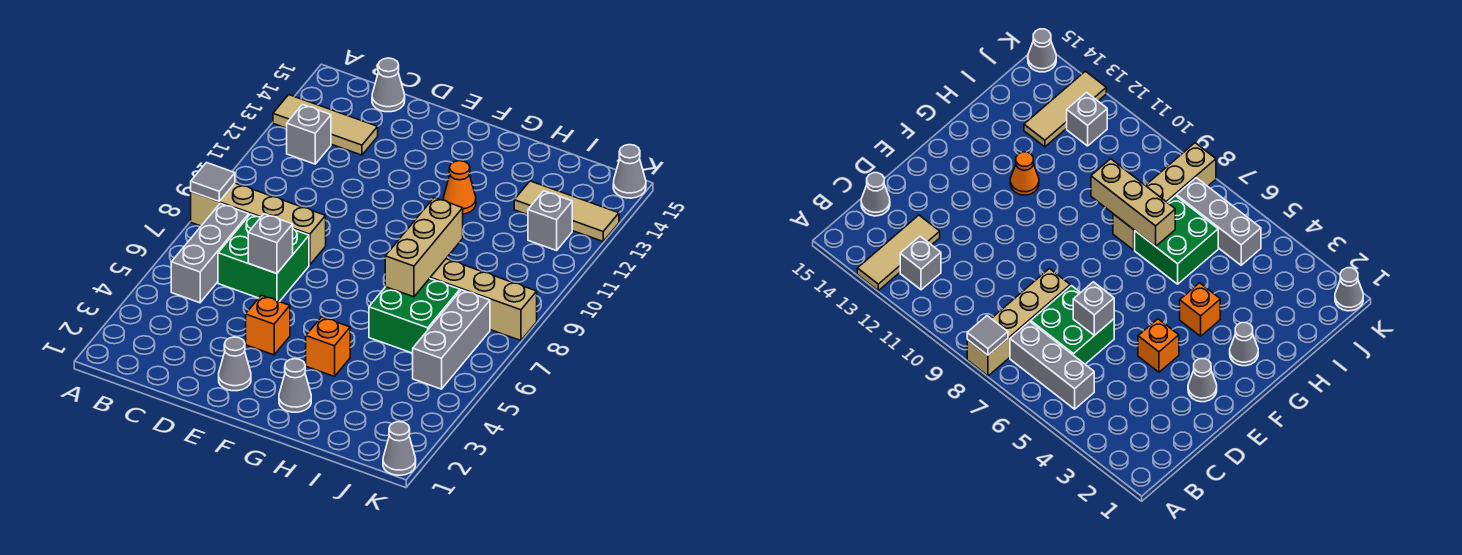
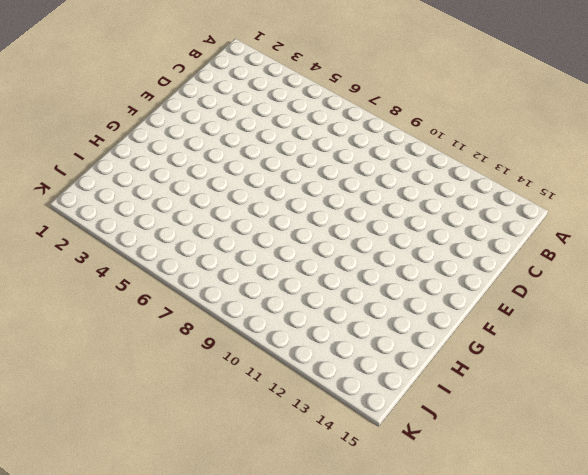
none -> tan brick A8:D8 level 1
none -> tan tile A13:C13 level 1
none -> grey brick B5:B7 level 1

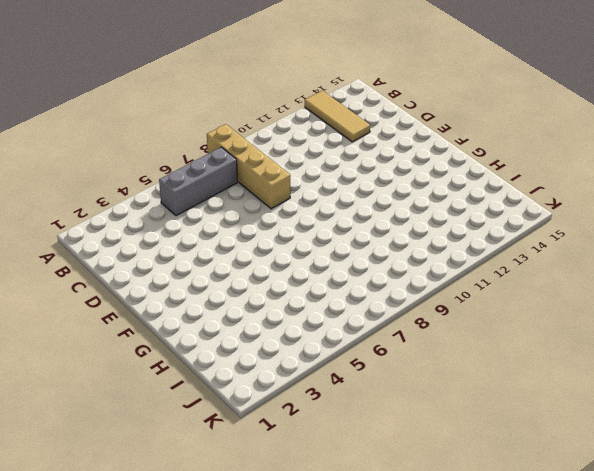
none -> grey brick B12 level 1
none -> green brick C6:D7 level 1
none -> grey cone C15 level 1

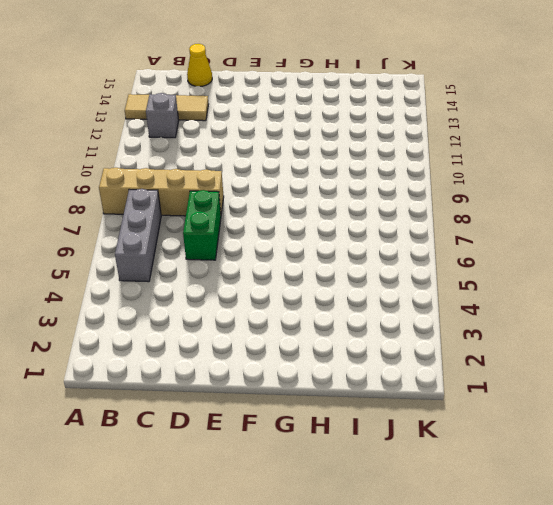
yellow cone C15 level 1 -> grey cone C15 level 1
green brick D6:D7 level 1 -> green brick C6:D7 level 1
none -> grey cone E2 level 1
none -> orange brick E4 level 1
none -> grey cone G2 level 1

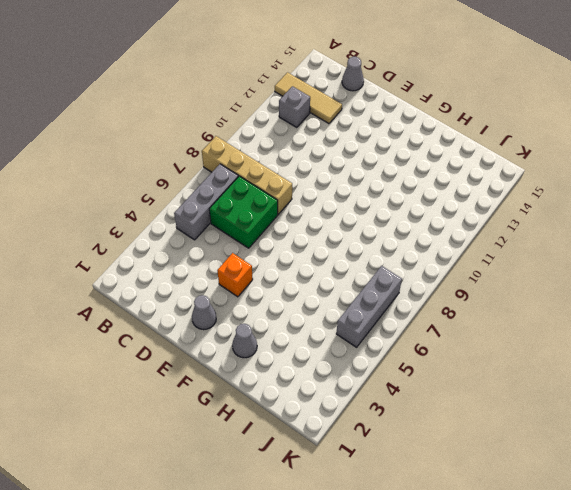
none -> orange brick G4 level 1
none -> orange cone G12 level 1
none -> green brick H6:I7 level 1

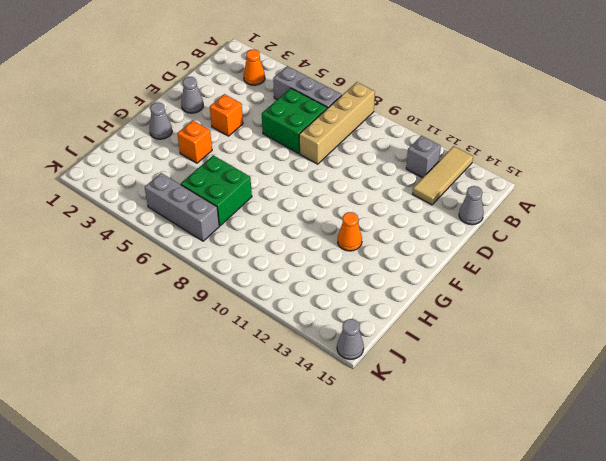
orange cone B3 level 1 -> none
none -> tan brick H8:K8 level 1
none -> tan tile I13:K13 level 1
none -> grey brick J12 level 1

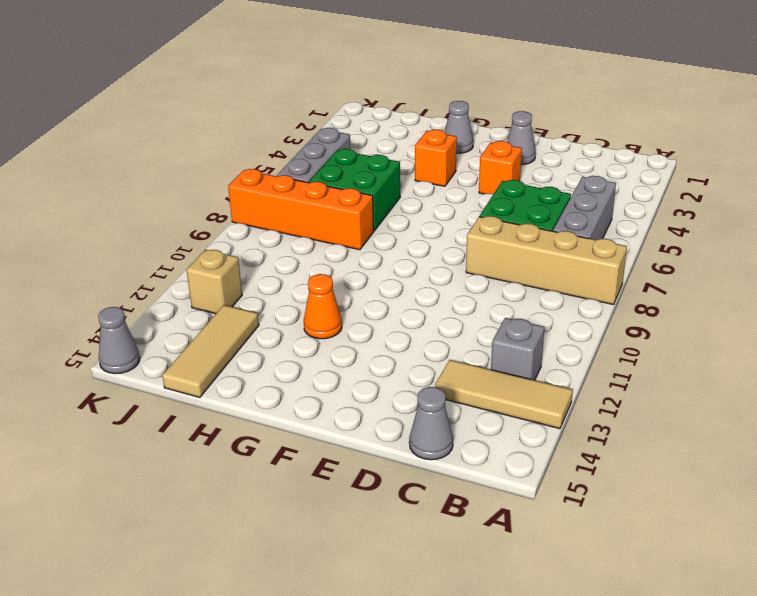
orange brick H8:K8 level 1 -> tan brick H8:K8 level 1
tan tile I13:I15 level 1 -> tan tile I13:K13 level 1
tan brick J12 level 1 -> grey brick J12 level 1
none -> grey cone K1 level 1
none -> grey tile A8 level 2
none -> grey brick D6 level 2

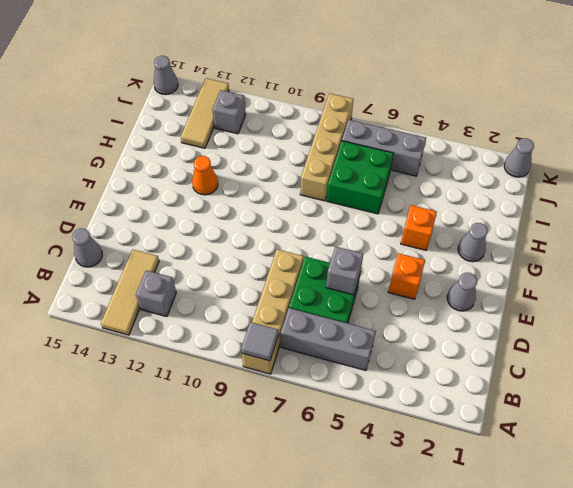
none -> tan brick H7:H9 level 2

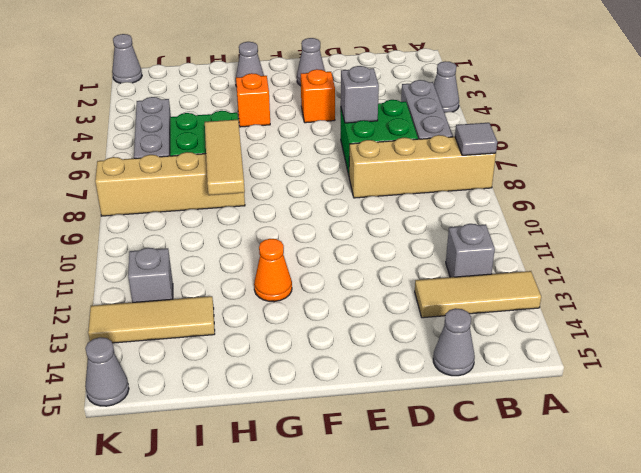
grey cone A4 level 1 -> none
tan tile H7:H9 level 2 -> tan brick H7:H9 level 2

